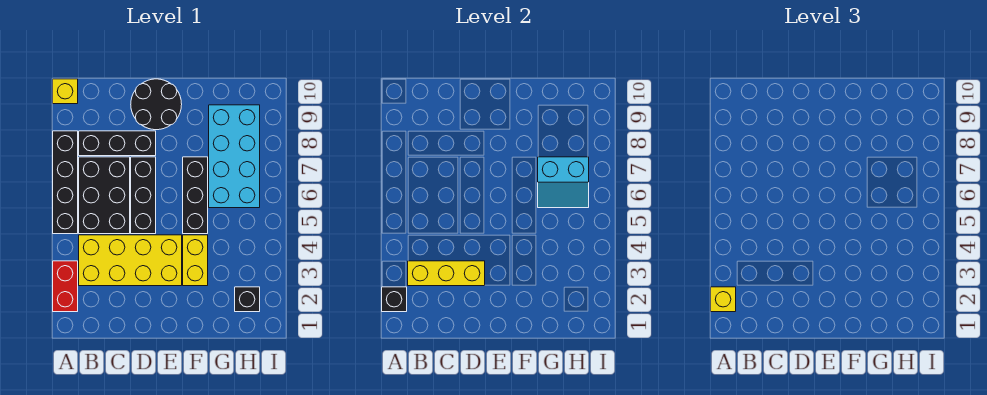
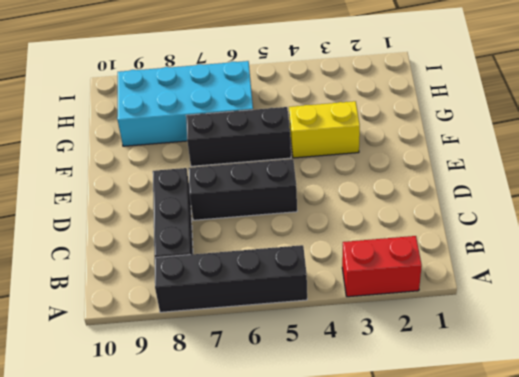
none -> yellow brick A10 level 1
none -> yellow brick B3:E4 level 1
none -> black brick B5:C7 level 1

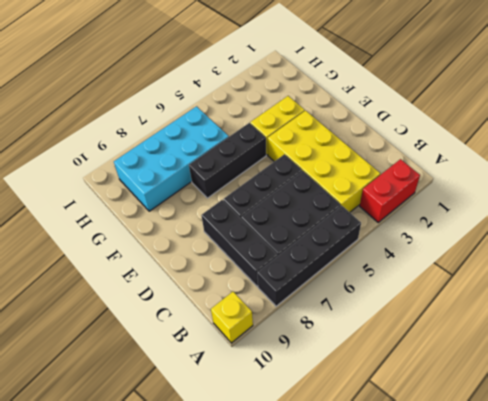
none -> black round brick D9:E10 level 1
none -> black brick H2 level 1
none -> black brick A2 level 2

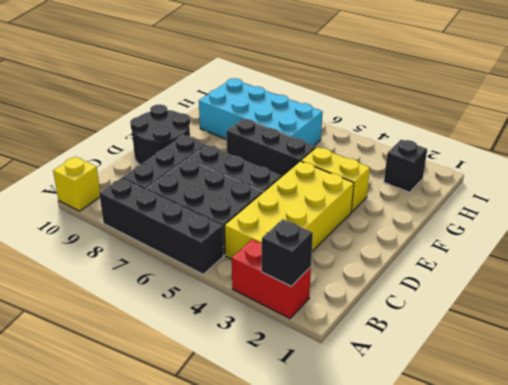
none -> yellow brick B3:D3 level 2
none -> cyan slope G6:H7 level 2 top 7
none -> yellow brick A2 level 3

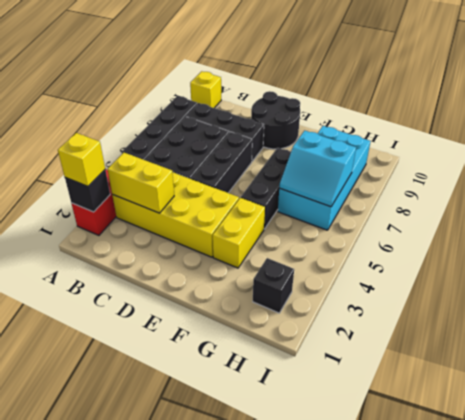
yellow brick B3:C3 level 2 -> yellow brick B3:D3 level 2

